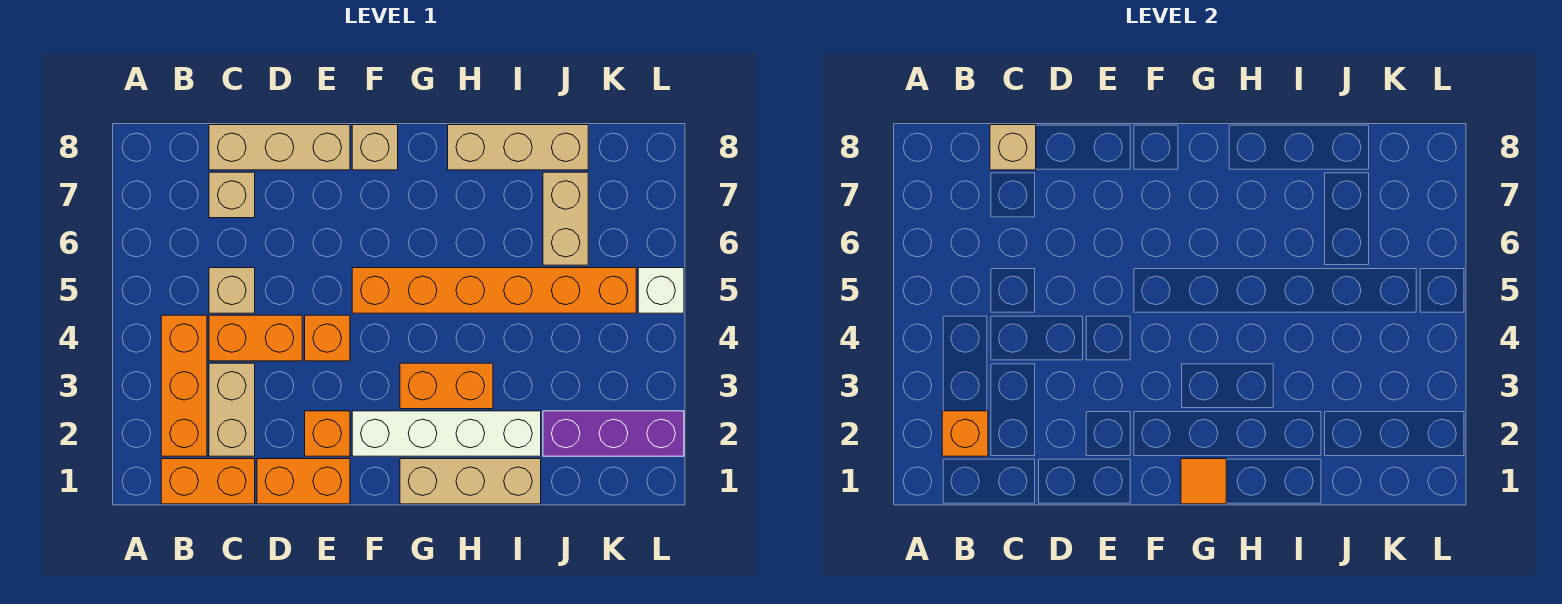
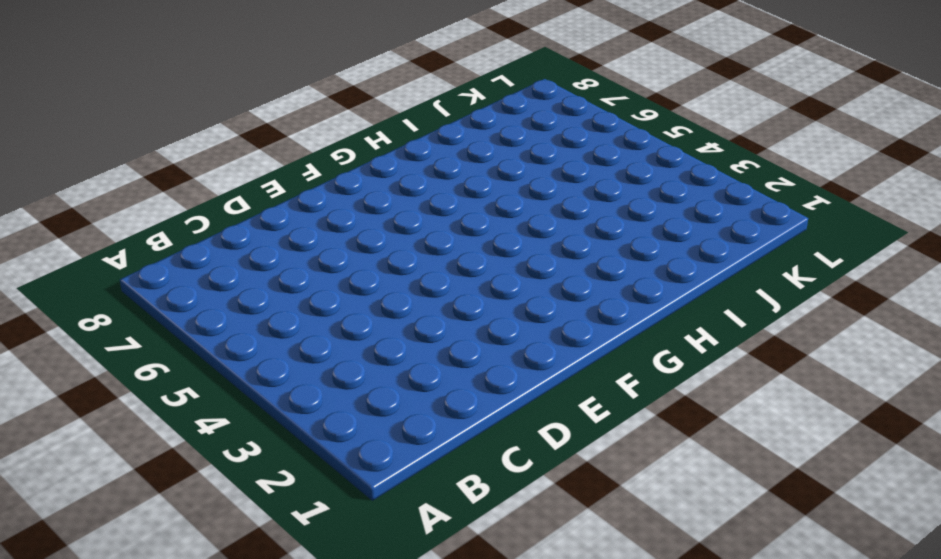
none -> orange brick B1:C1 level 1
none -> orange brick B2:B4 level 1
none -> tan brick C2:C3 level 1

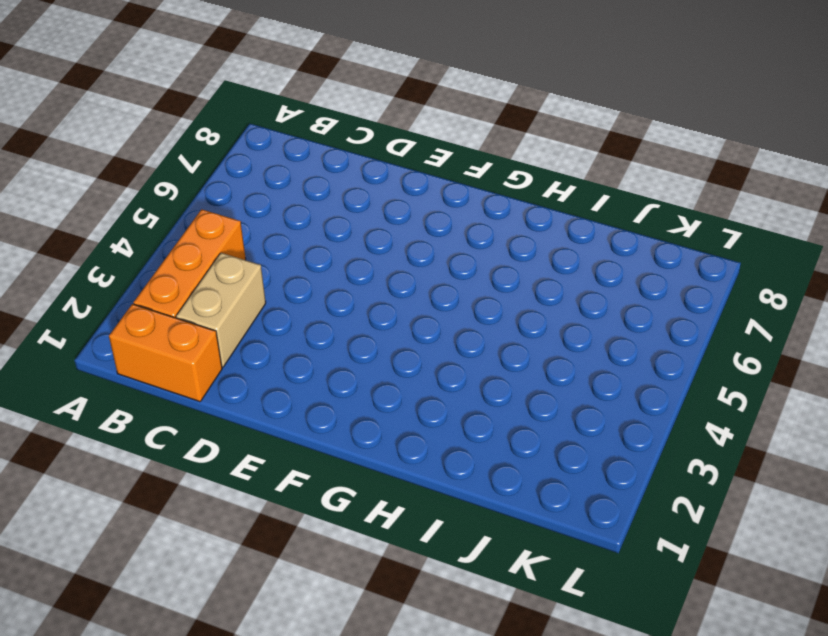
none -> orange brick C4:D4 level 1
none -> tan brick C5 level 1
none -> tan brick C7 level 1

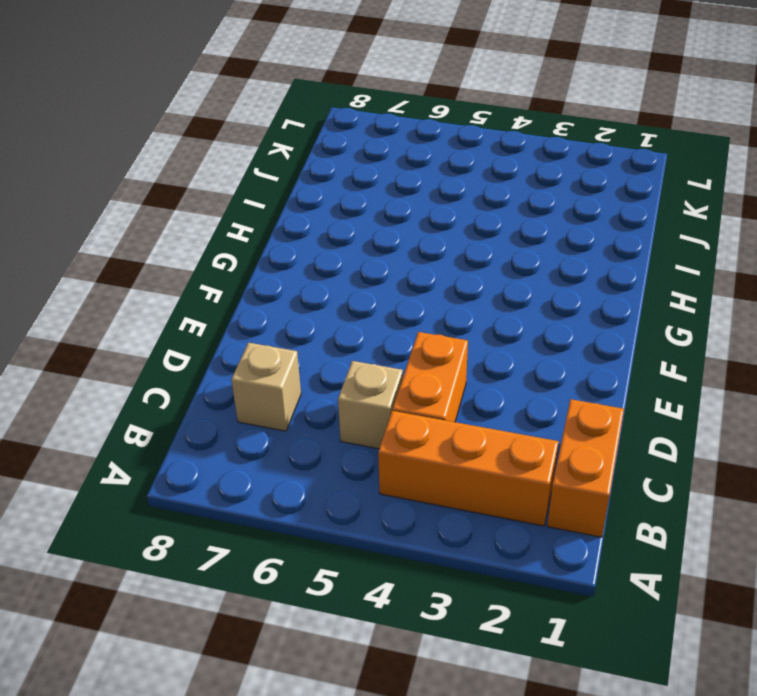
none -> tan brick C2:C3 level 1
none -> tan brick C8:E8 level 1
none -> orange brick D1:E1 level 1

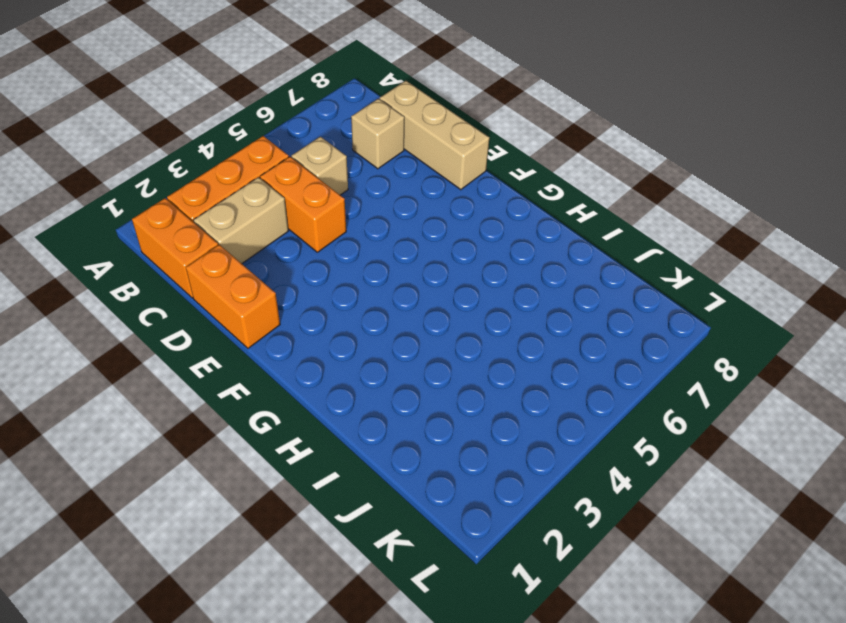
none -> orange brick E2 level 1
none -> orange brick E4 level 1
none -> white brick F2:I2 level 1

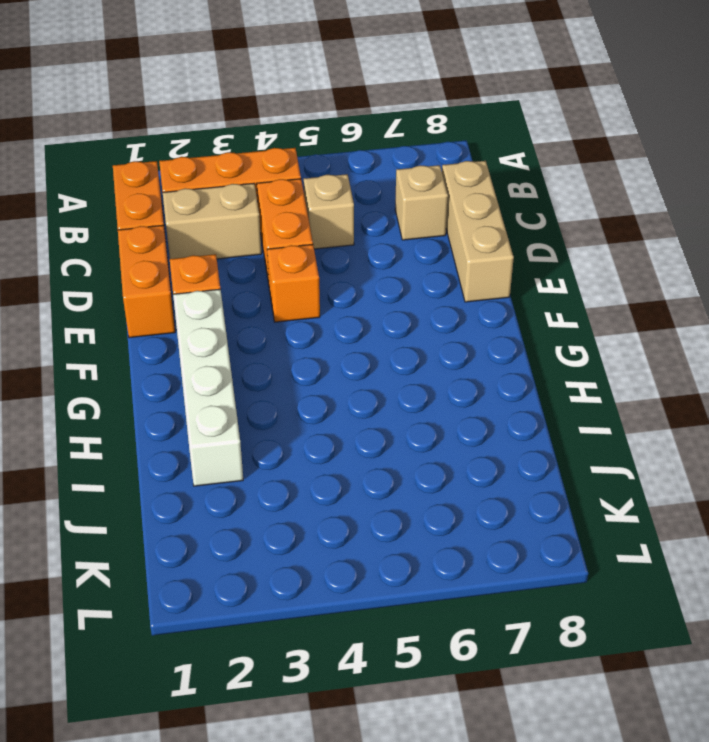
none -> orange brick F5:K5 level 1
none -> tan brick F8 level 1
none -> tan brick G1:I1 level 1

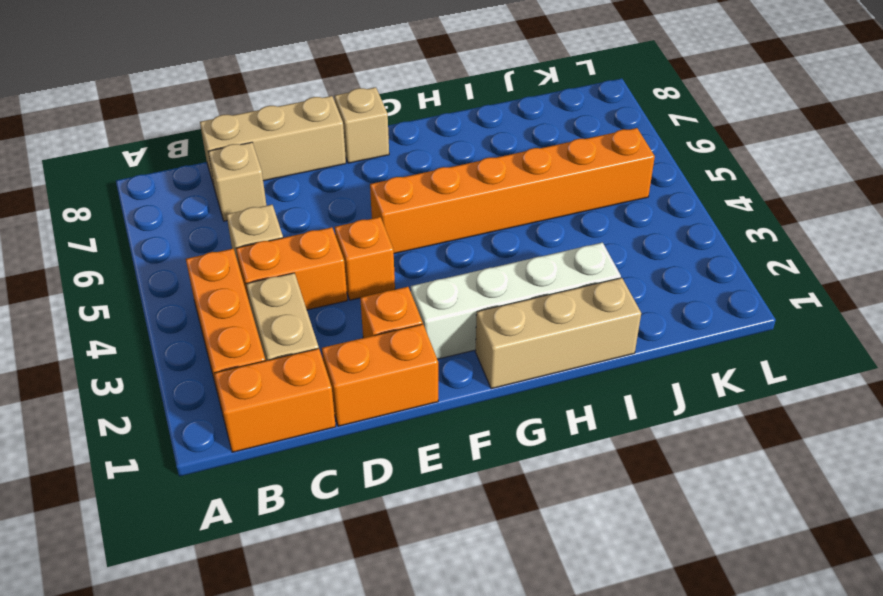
none -> orange brick G3:H3 level 1
none -> tan brick H8:J8 level 1
none -> purple brick J2:L2 level 1

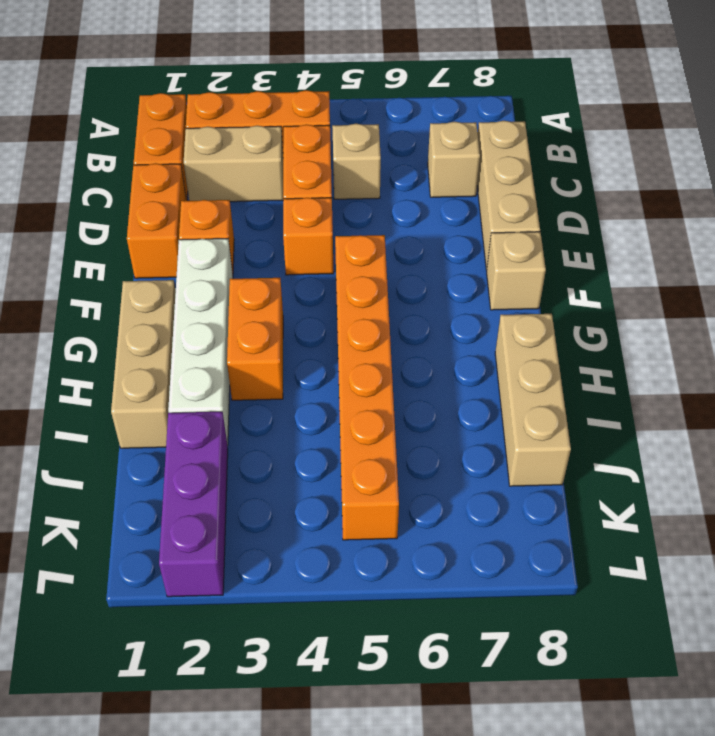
none -> tan brick J6:J7 level 1
none -> white brick L5 level 1
none -> orange brick B2 level 2

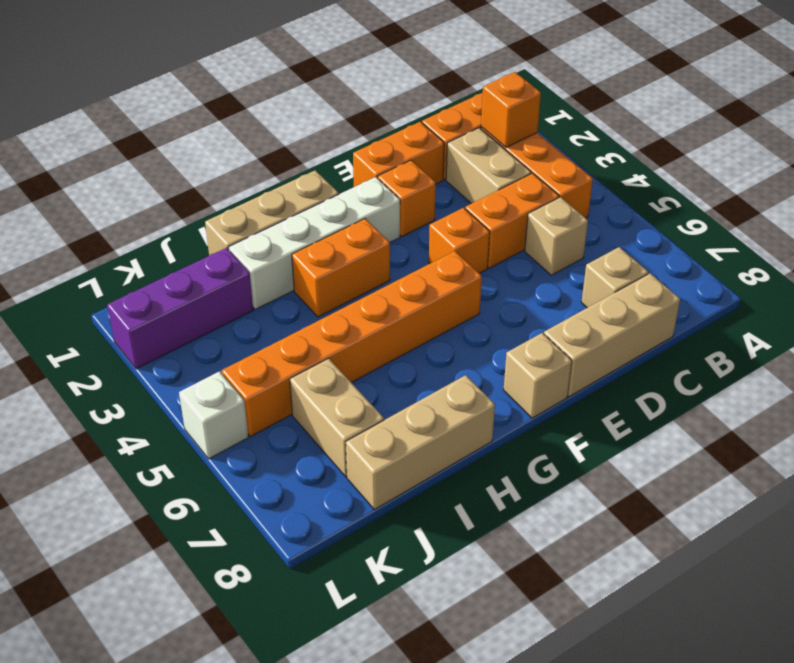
none -> tan brick C8 level 2
none -> orange tile G1 level 2

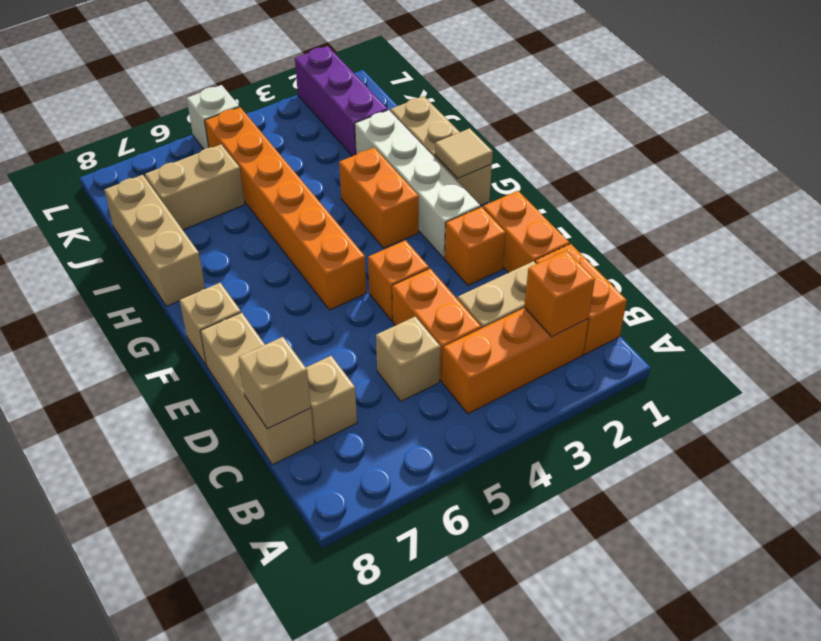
tan tile G1 level 2 -> orange tile G1 level 2

